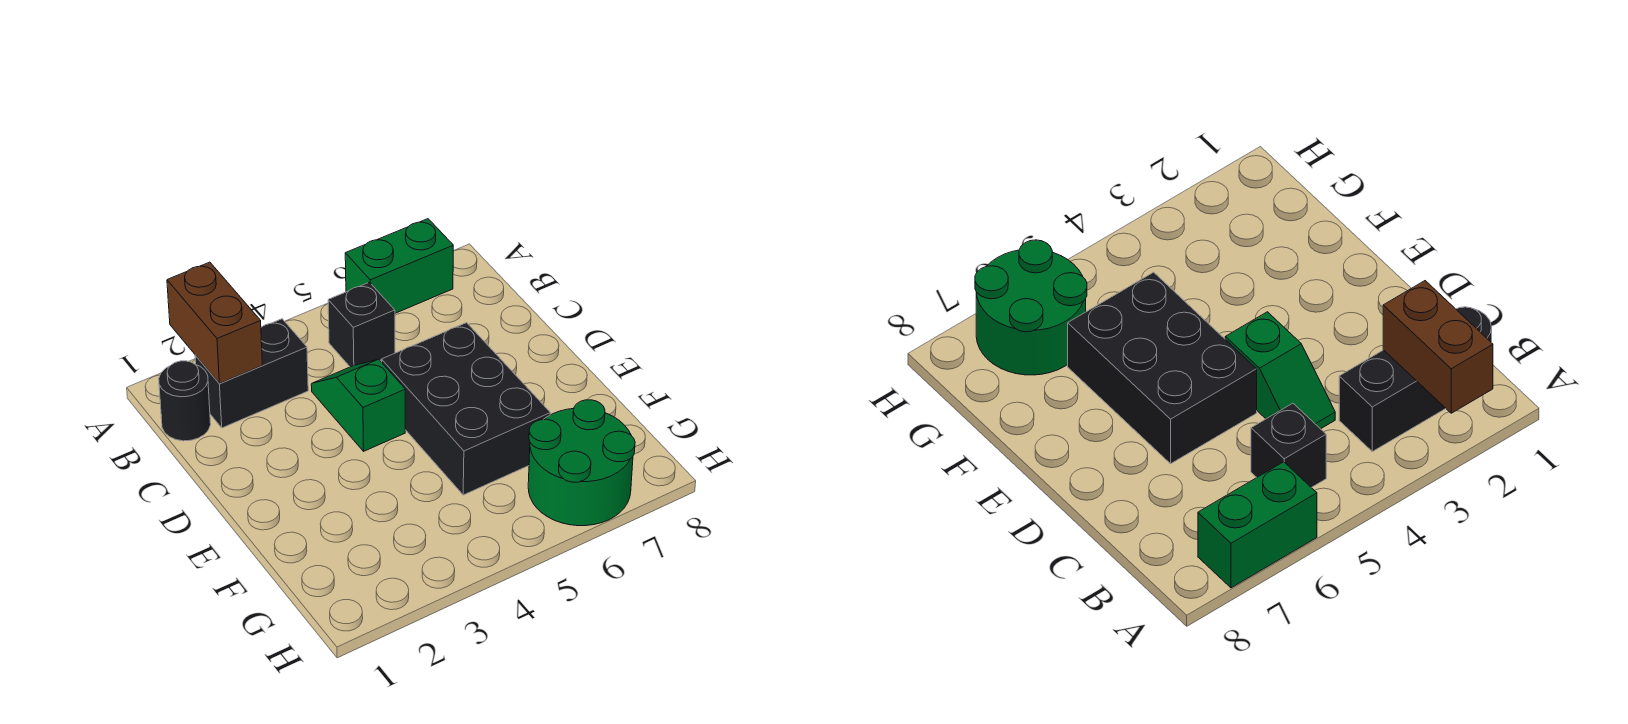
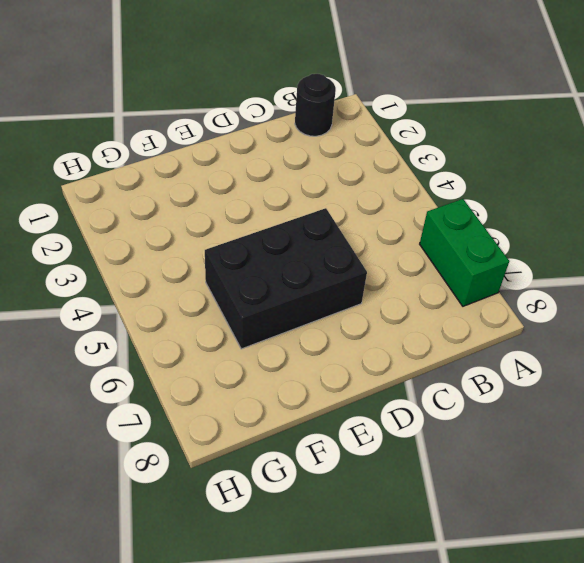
none -> black brick B2:B3 level 1
none -> black brick B5 level 1

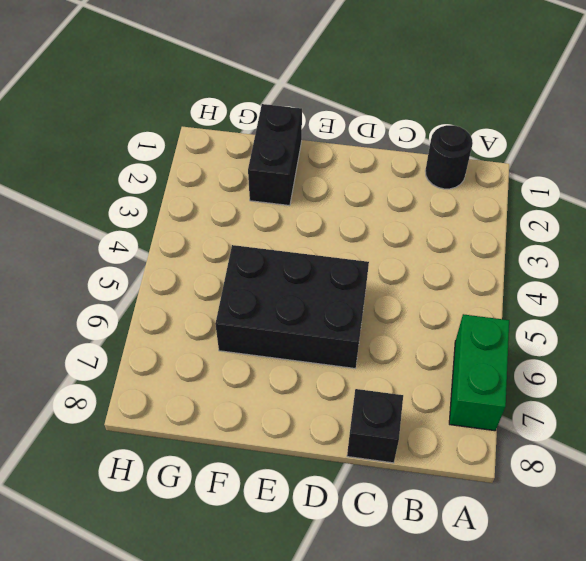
black brick C8 level 1 -> black brick B5 level 1
black brick F1:F2 level 1 -> black brick B2:B3 level 1
none -> green slope C4:D4 level 1 top D
none -> green round brick G6:H7 level 1

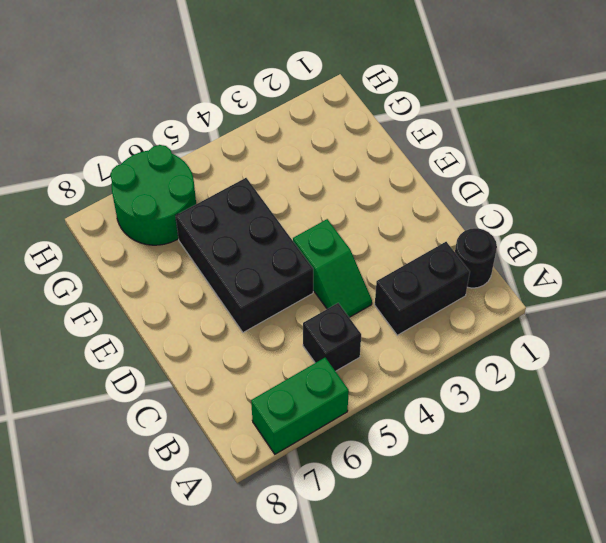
none -> brown brick A2:B2 level 2

